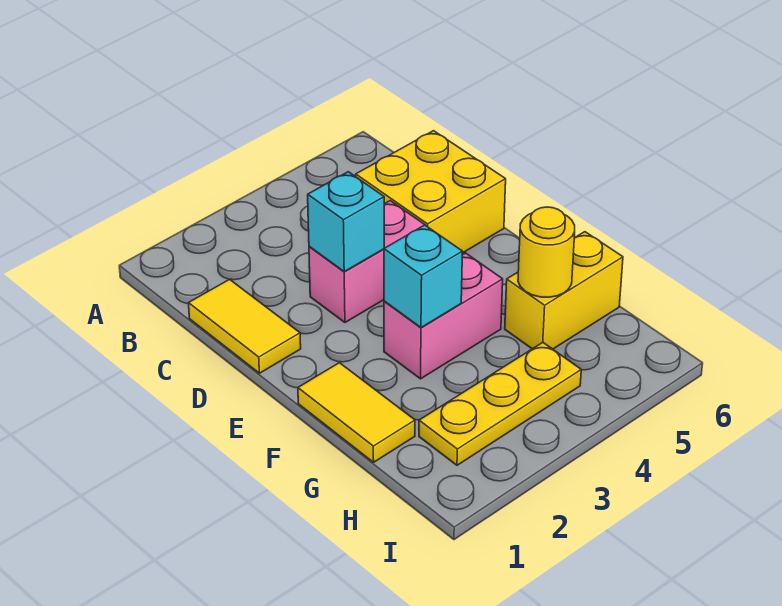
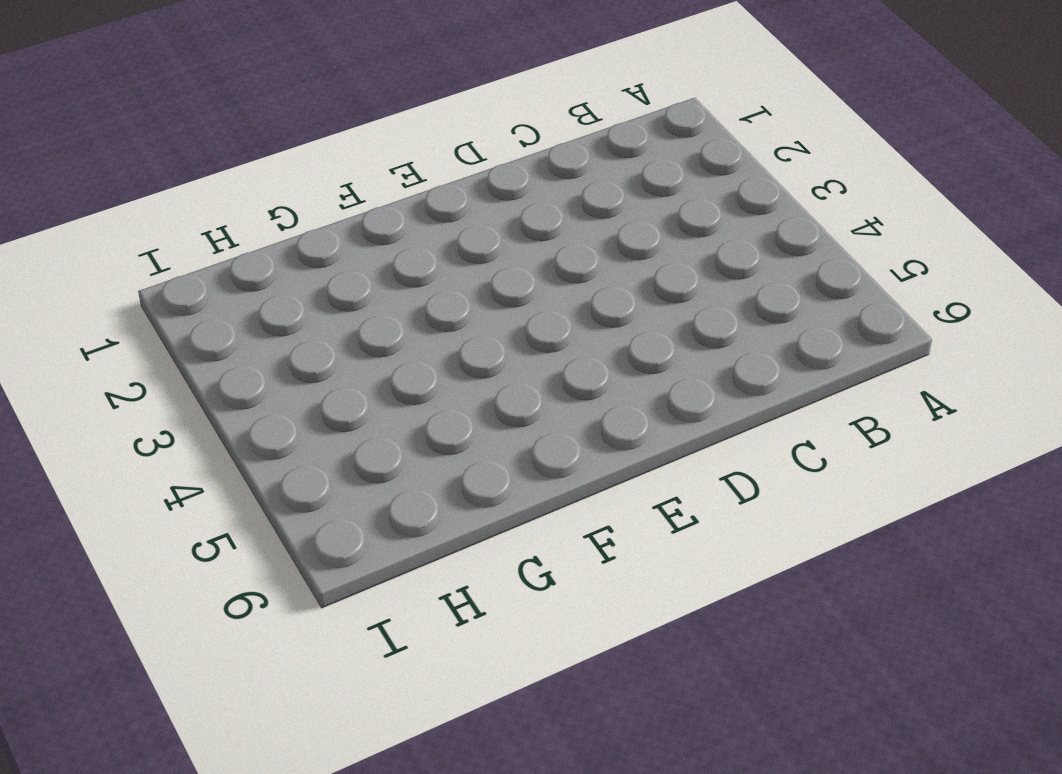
none -> yellow tile C1:D1 level 1
none -> yellow brick C5:D6 level 1

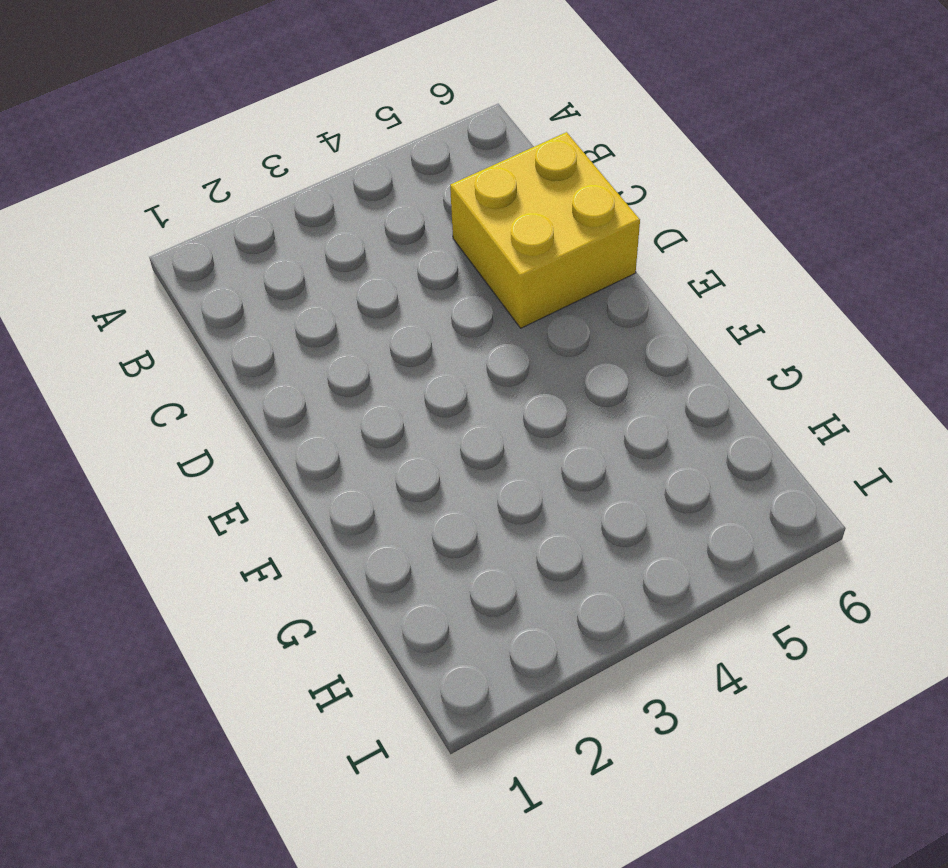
none -> yellow tile C1:D1 level 1
none -> pink brick D3:D4 level 1

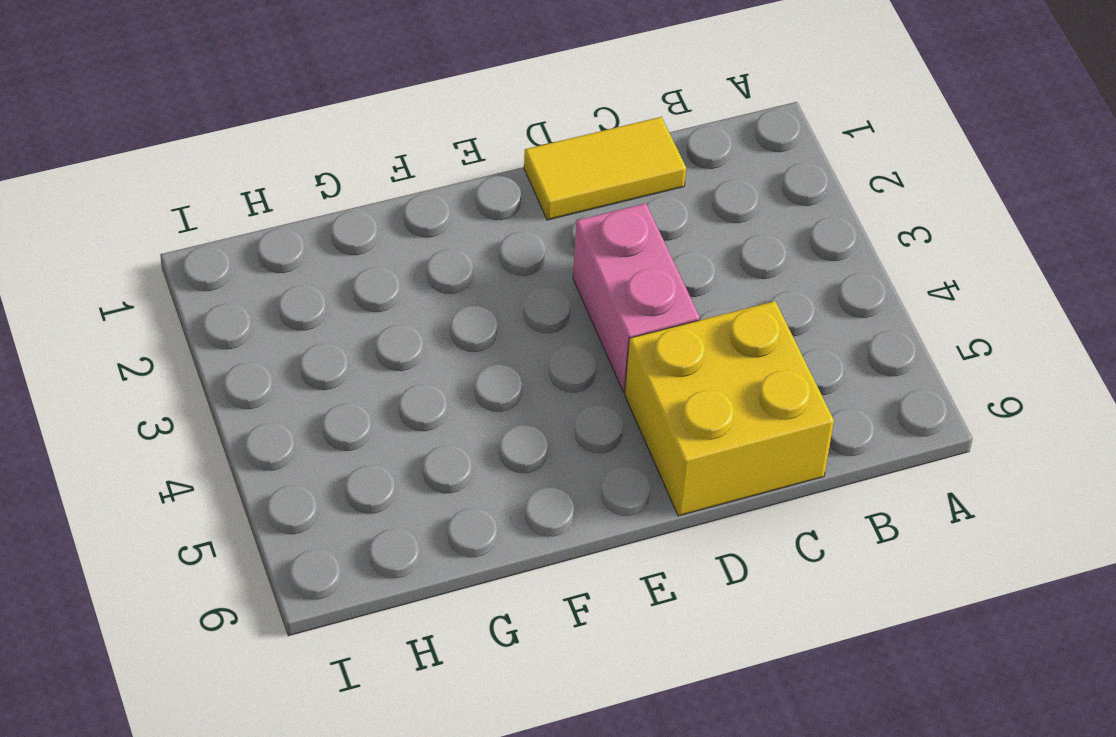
none -> yellow tile F1:G1 level 1
none -> pink brick F3:F4 level 1

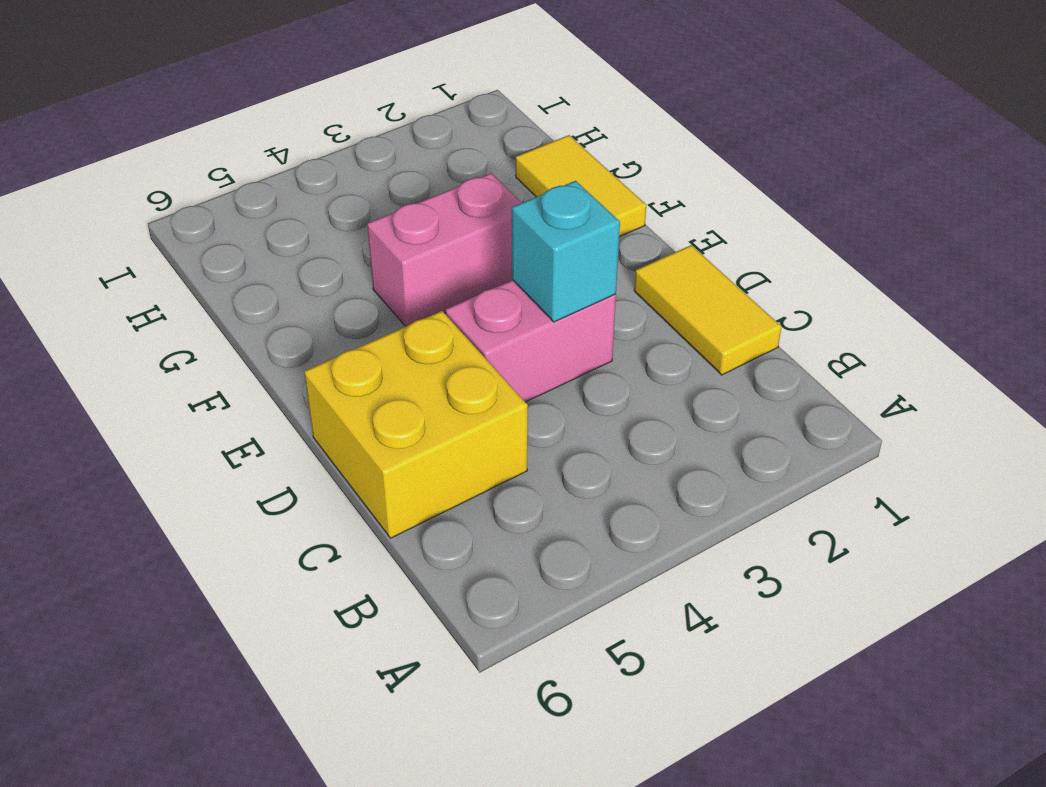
none -> yellow brick G5:G6 level 1
none -> yellow plate H2:H4 level 1

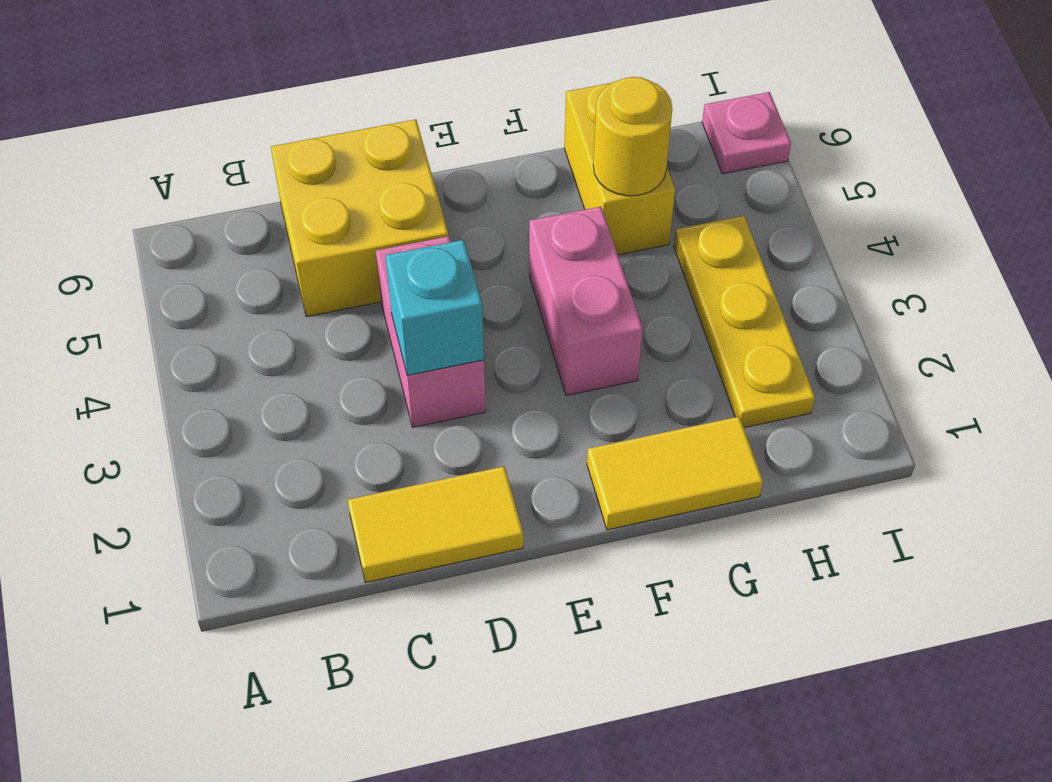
pink plate I6 level 1 -> none
none -> cyan brick F3 level 2

